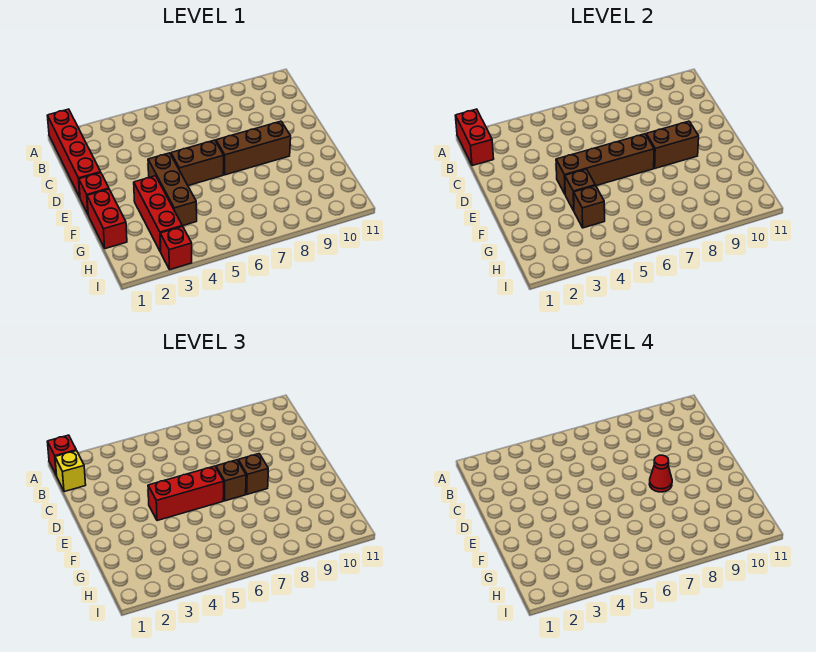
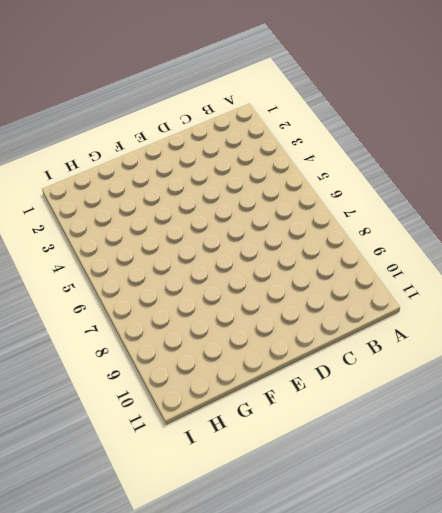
none -> red brick A1:D1 level 1
none -> red brick E1 level 1
none -> brown brick E4:G4 level 1

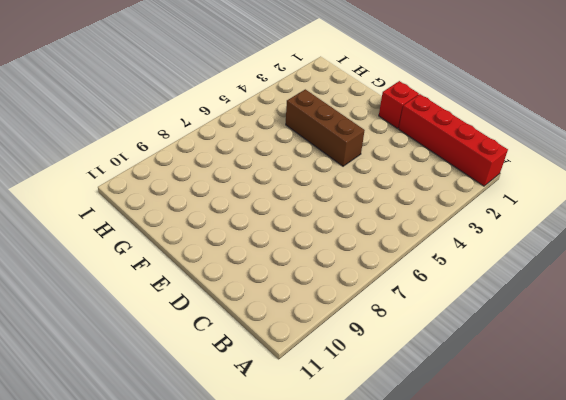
none -> brown brick E5:E6 level 1
none -> brown brick E7:E9 level 1
none -> red brick F1:G1 level 1

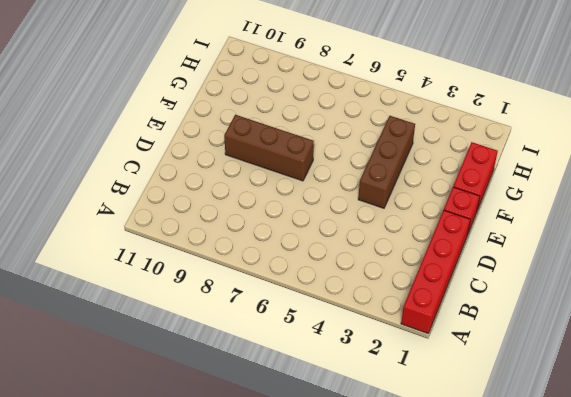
none -> brown brick E5:E6 level 1
none -> red brick F3:H3 level 1
none -> red brick I3 level 1

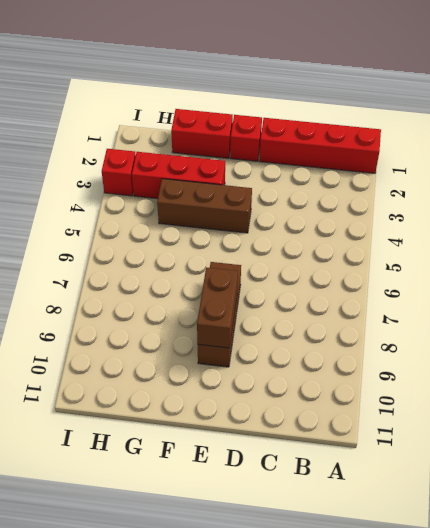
none -> brown brick E5:E6 level 1
none -> red brick A1:B1 level 2
none -> brown brick E4:E7 level 2

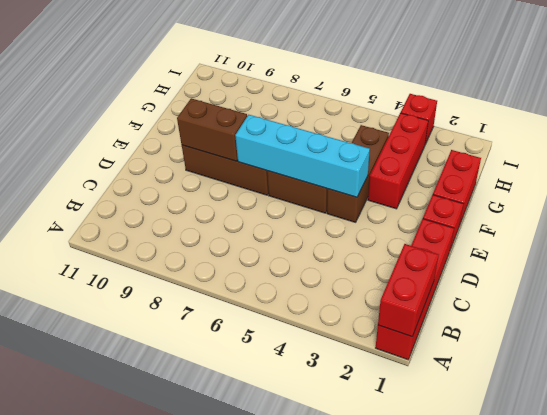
cyan brick E4:E7 level 2 -> brown brick E4:E7 level 2
none -> brown brick F4 level 2
none -> brown brick G4 level 2
none -> red brick A1 level 3

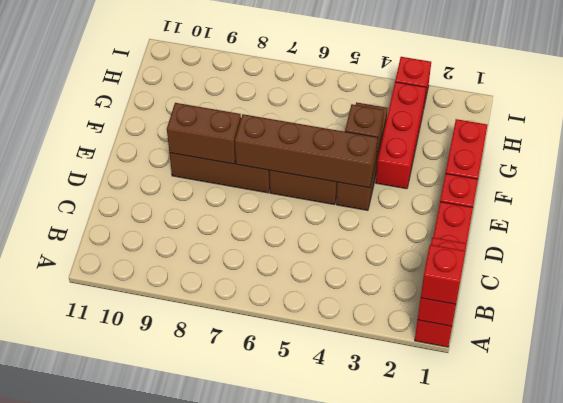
none -> brown brick G4 level 2
none -> yellow brick B1 level 3
none -> red brick E4:E6 level 3

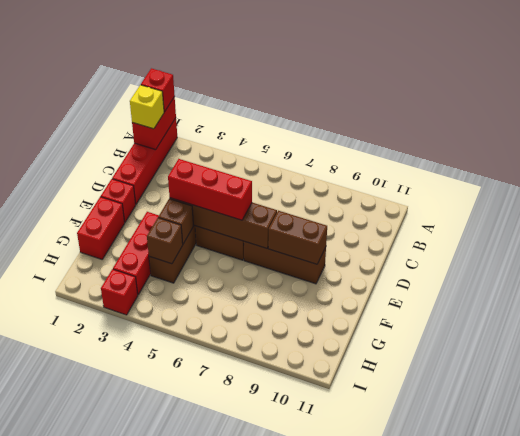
none -> brown brick E7 level 3
none -> brown brick E8 level 3
none -> red cone E8 level 4

